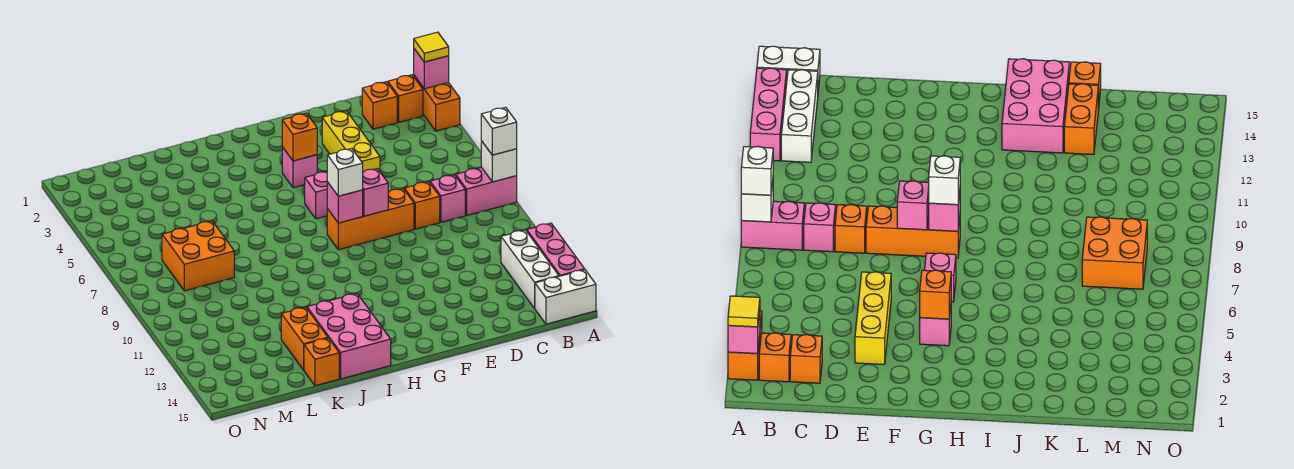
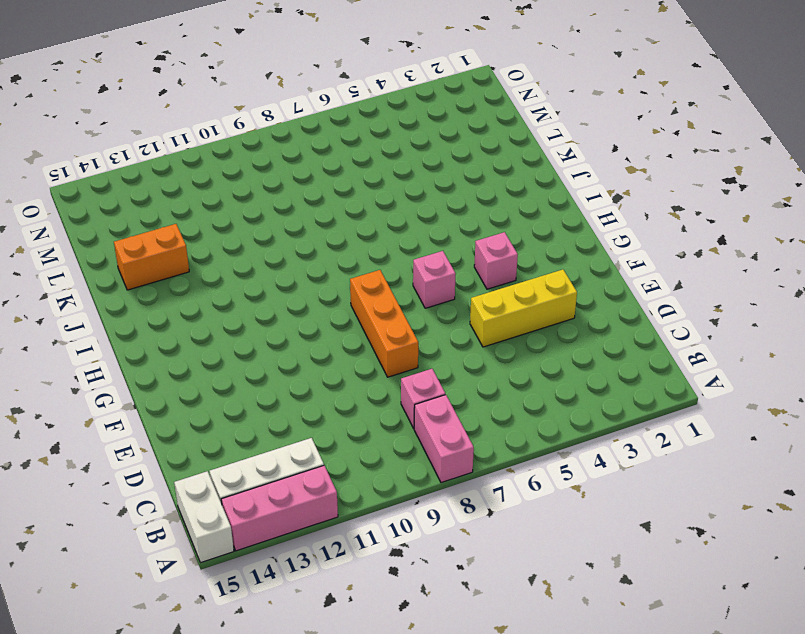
none -> orange brick A2:A3 level 1
none -> orange brick B2 level 1
none -> orange brick C2 level 1

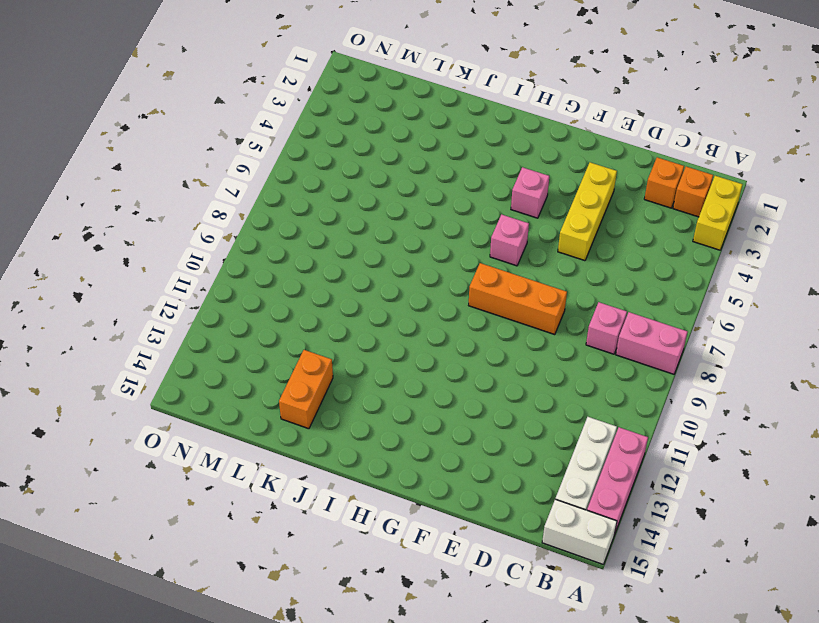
yellow brick A2:A3 level 1 -> orange brick A2:A3 level 1
none -> orange brick D8 level 1
none -> pink brick I13:J15 level 1
none -> orange brick K15 level 1

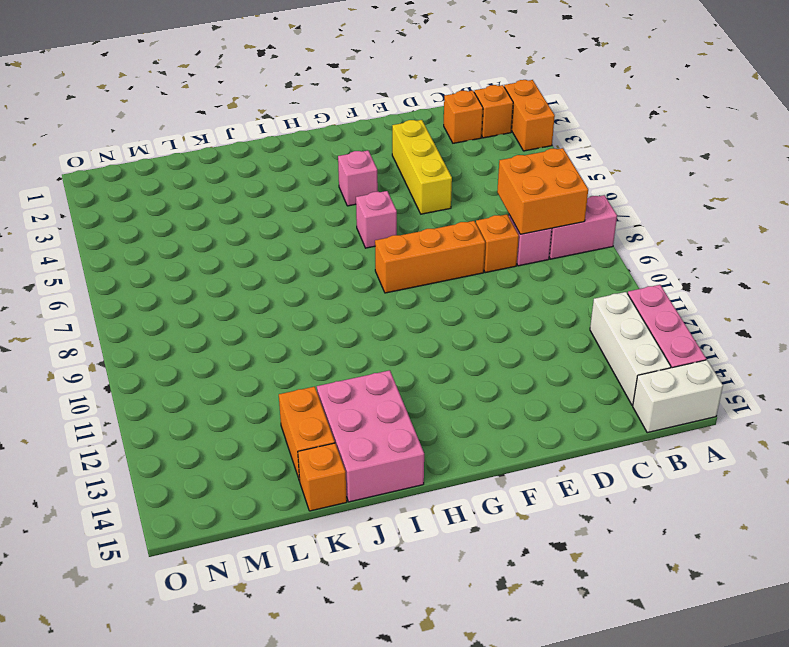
orange brick B7:C8 level 2 -> orange brick L7:M8 level 1
none -> pink brick A2 level 2
none -> white brick A8 level 2
none -> pink brick F8 level 2

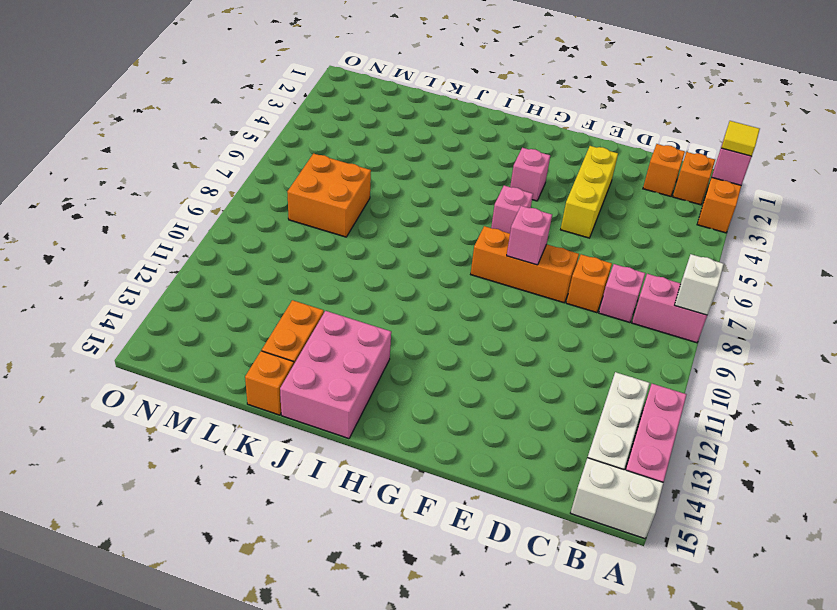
none -> orange brick G4 level 2
none -> pink brick G8 level 2
none -> white brick A8 level 3

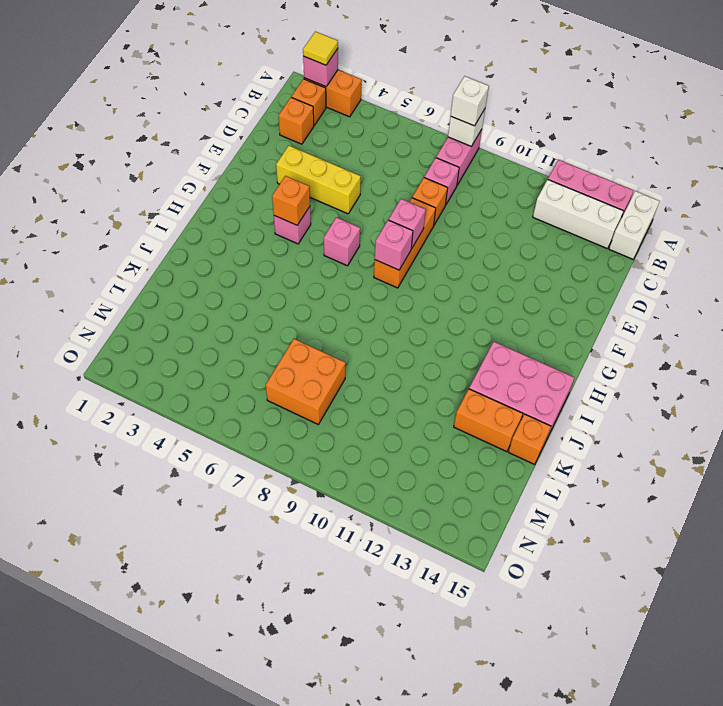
none -> white brick G8 level 3

